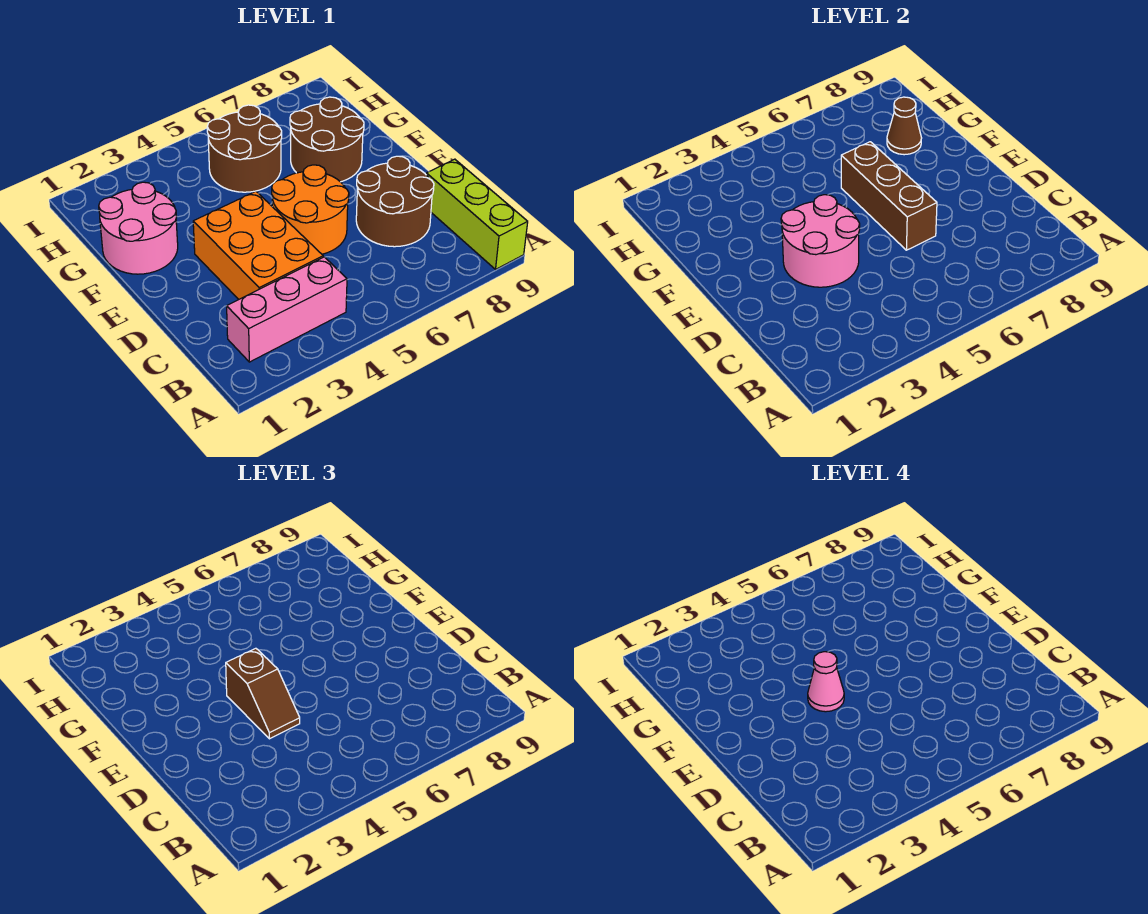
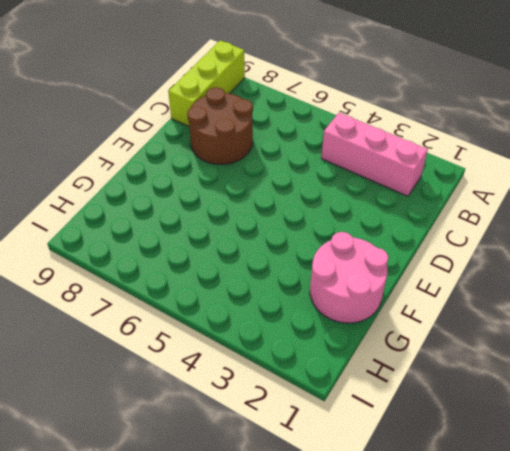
none -> orange brick C3:E4 level 1
none -> orange round brick D5:E6 level 1
none -> brown round brick F7:G8 level 1

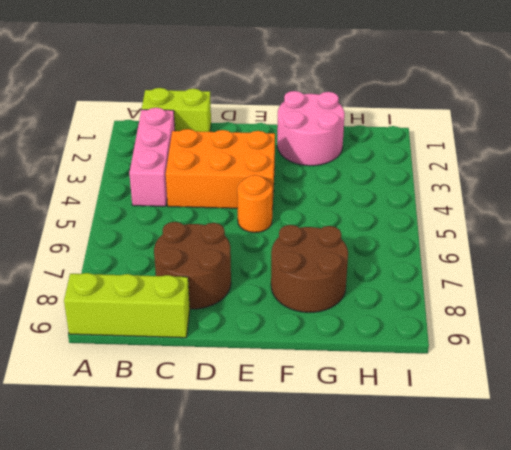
lime brick B1:C1 level 1 -> none
orange round brick E5 level 1 -> orange round brick D5:E6 level 1
none -> brown round brick G5:H6 level 1
none -> pink round brick D3:E4 level 2
none -> brown brick D6:F6 level 2

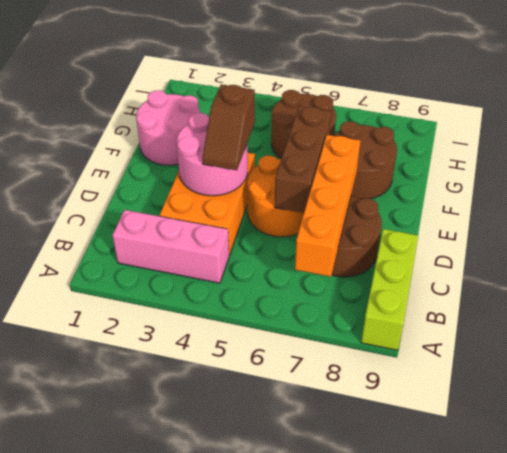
orange brick B7:E7 level 2 -> none
none -> brown cone G8 level 2
none -> pink cone E4 level 4

